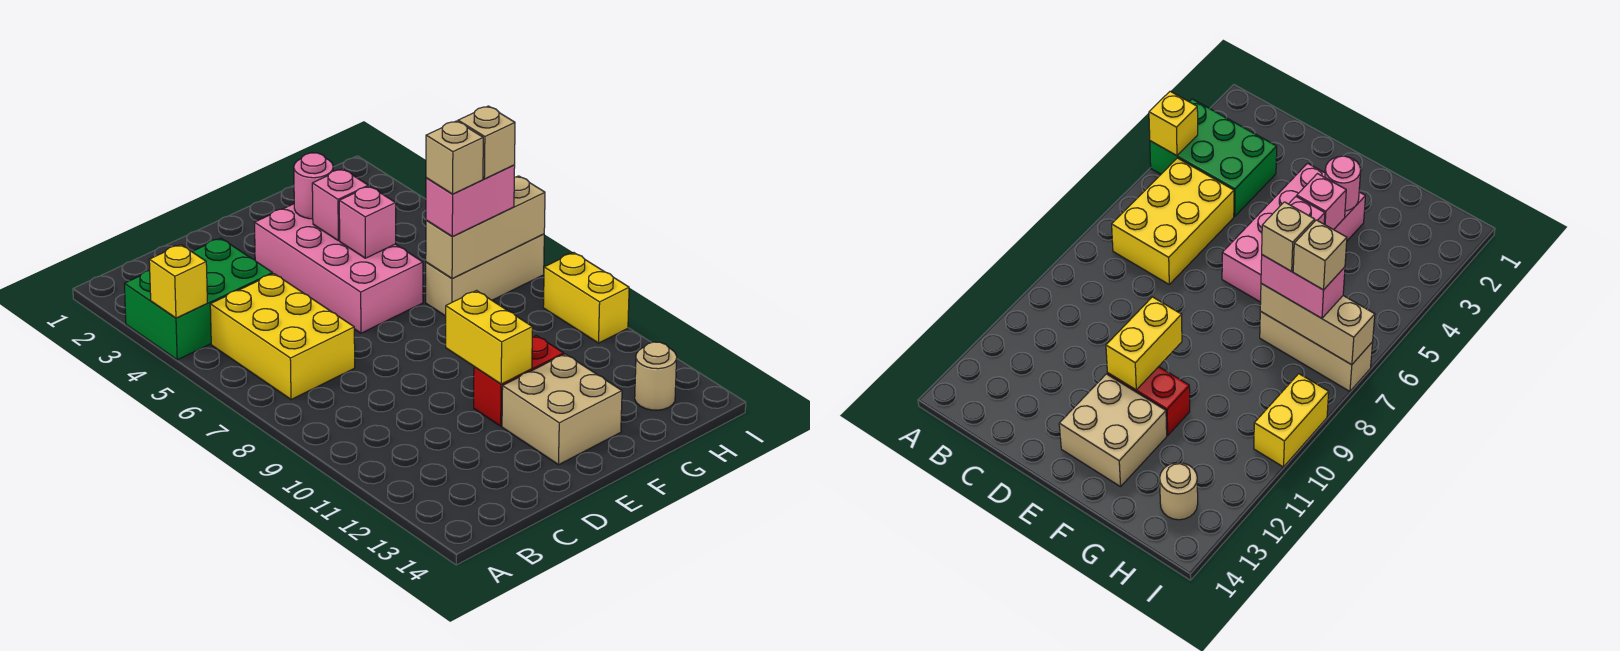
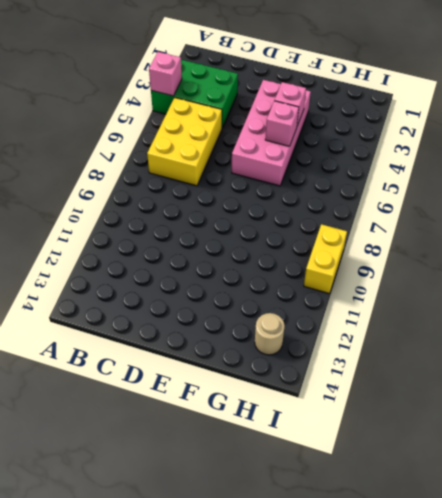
pink brick A4 level 2 -> yellow brick A4 level 2
none -> red brick E11:F11 level 1
none -> tan brick E12:F13 level 1
none -> tan brick G7:I7 level 1

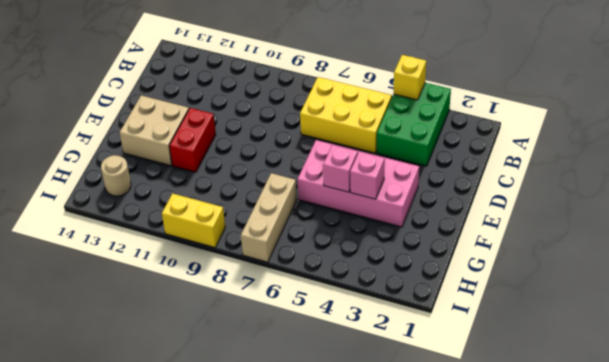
none -> yellow brick E10:E11 level 2
none -> pink round brick F3 level 2
none -> tan brick G7:I7 level 2

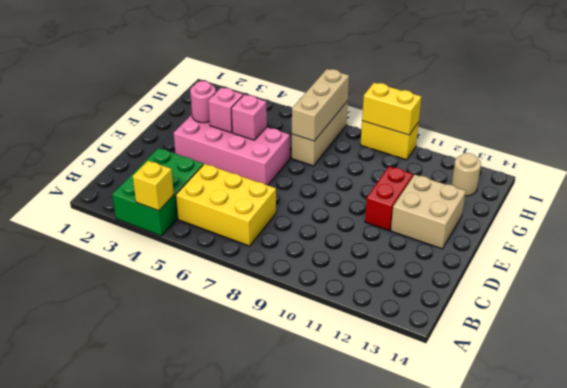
yellow brick I9:I10 level 2 -> yellow brick E10:E11 level 2
none -> pink brick G7:H7 level 3
none -> tan brick G7 level 4
none -> tan brick H7 level 4

